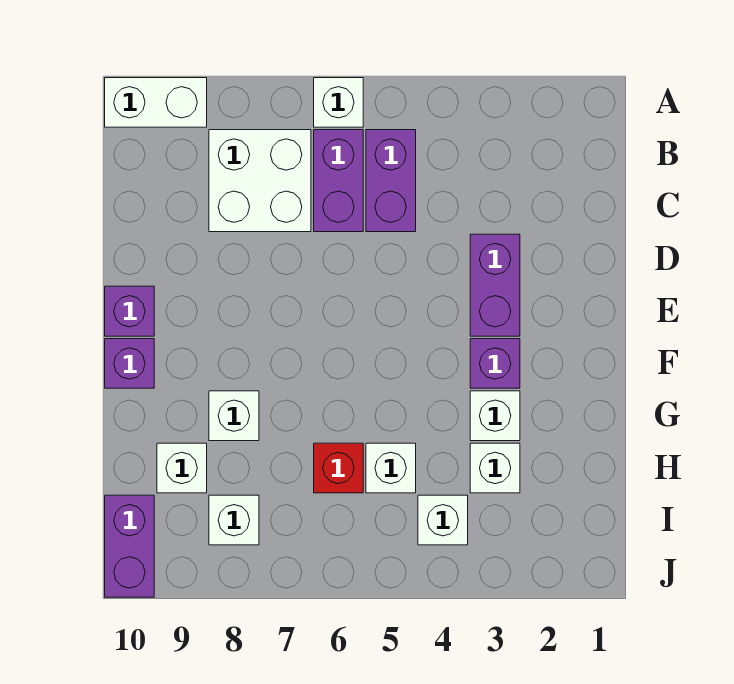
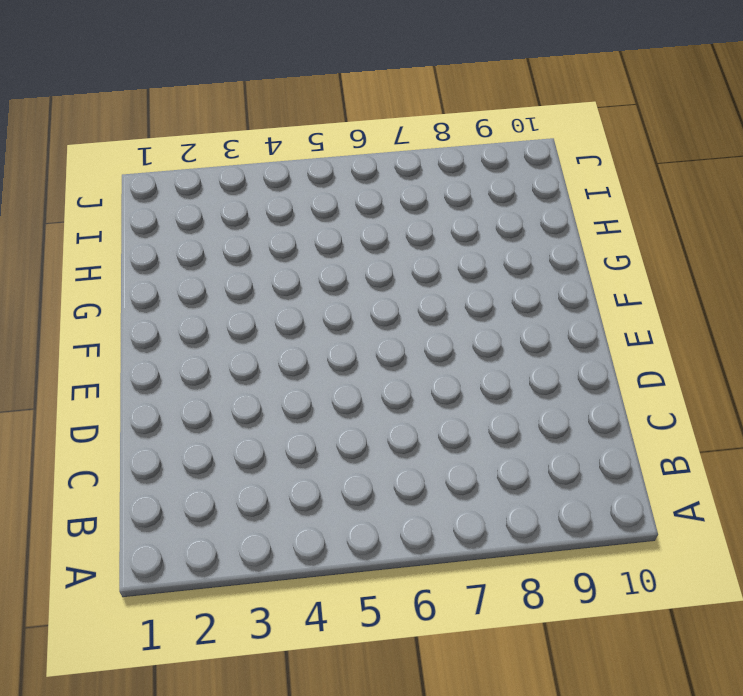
none -> white brick A6 level 1
none -> white brick A9:A10 level 1
none -> purple brick B5:C5 level 1

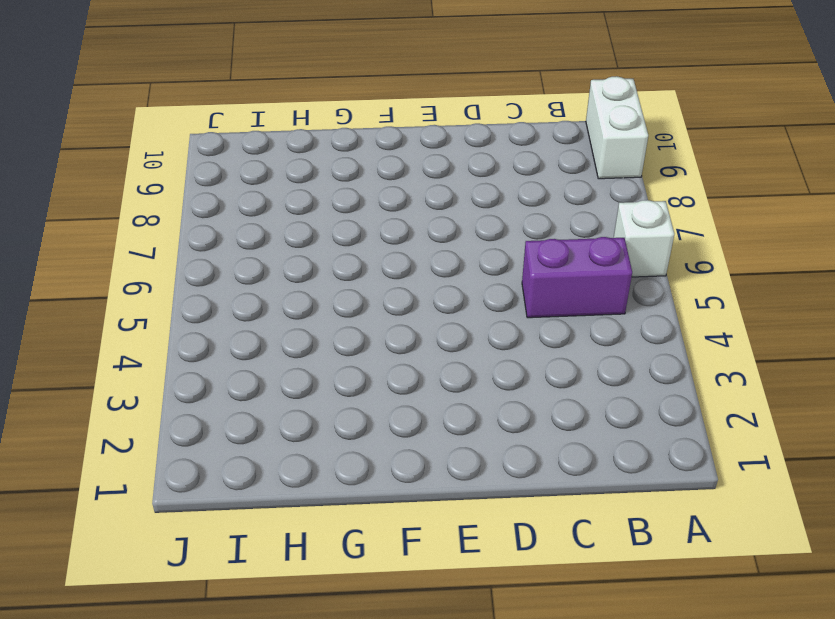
none -> purple brick B6:C6 level 1
none -> white brick B7:C8 level 1
none -> purple brick D3:E3 level 1

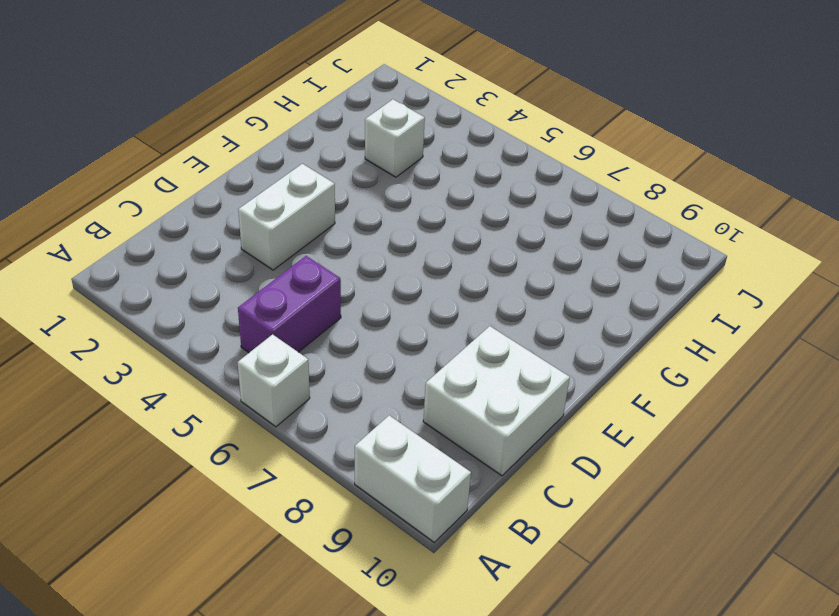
white brick C9:D10 level 1 -> white brick B7:C8 level 1
white brick D3:E3 level 1 -> purple brick D3:E3 level 1
none -> purple brick B6:C6 level 1
none -> purple brick E10 level 1
none -> purple brick F3 level 1

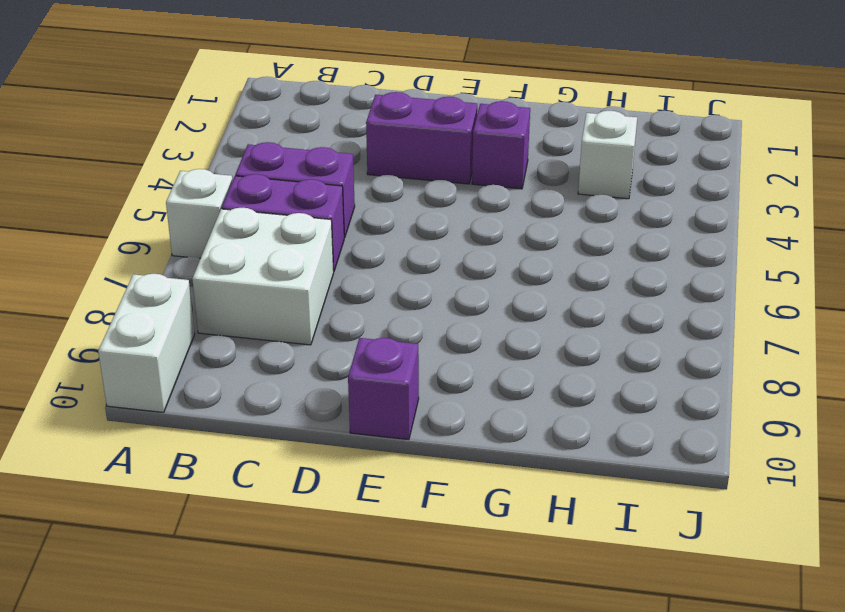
none -> purple brick F10 level 1
none -> white brick G3 level 1
none -> white brick G8 level 1

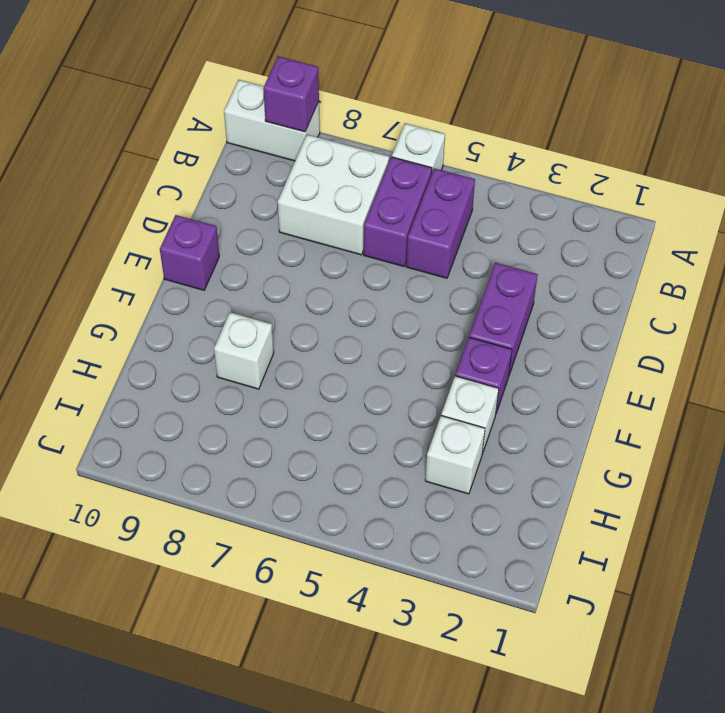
purple brick A9 level 2 -> purple brick F10 level 1
none -> white brick H5 level 1
none -> red brick H6 level 1
none -> white brick H9 level 1

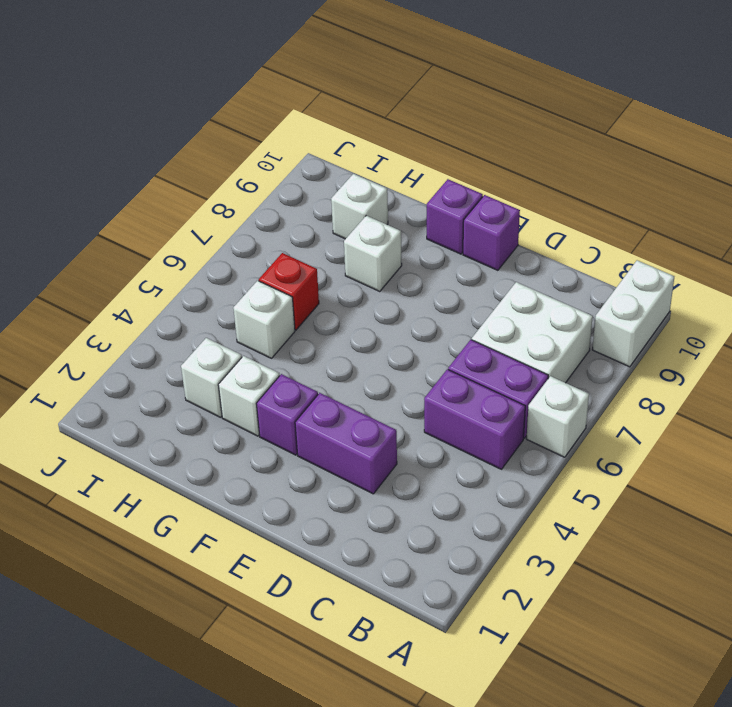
none -> white brick I4 level 1
none -> white brick I8 level 1
none -> purple brick I10:J10 level 1

